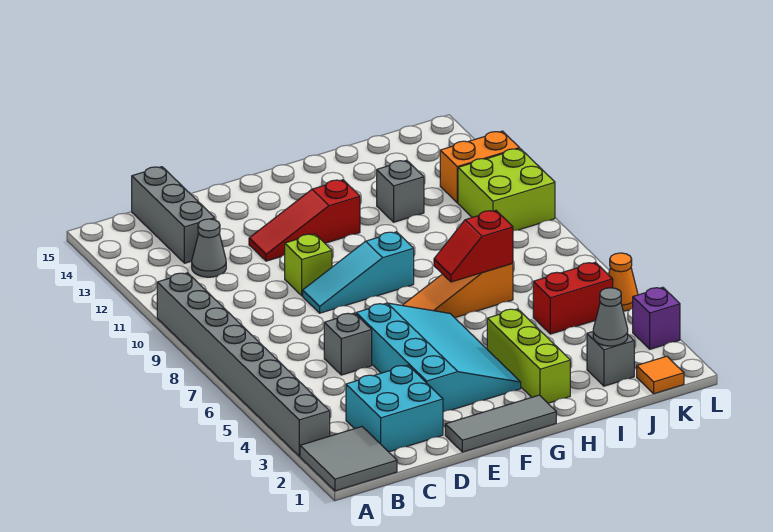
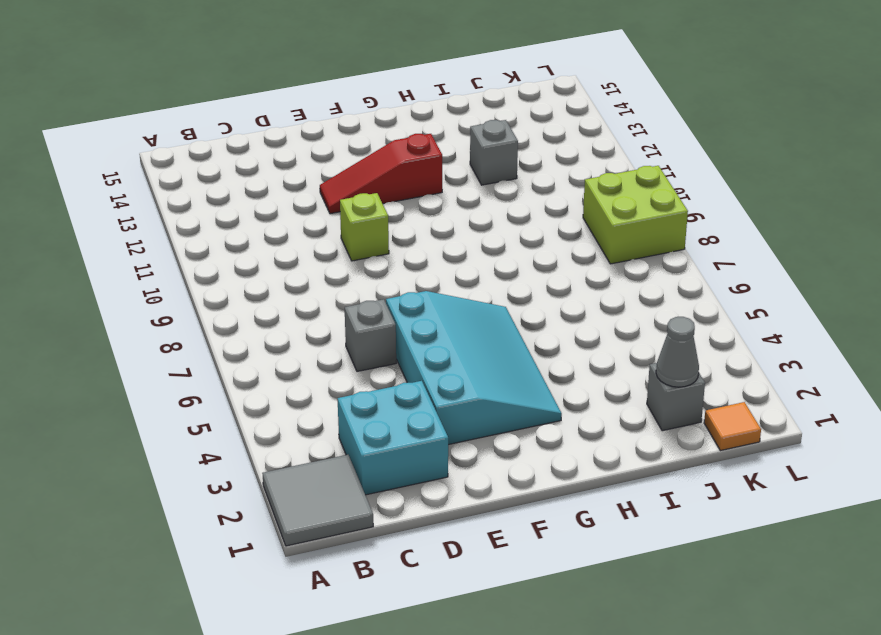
lime brick K8:L9 level 1 -> lime brick K10:L11 level 1
none -> grey brick A3:A10 level 1
none -> grey cone C12 level 1
none -> grey brick C13:C15 level 1

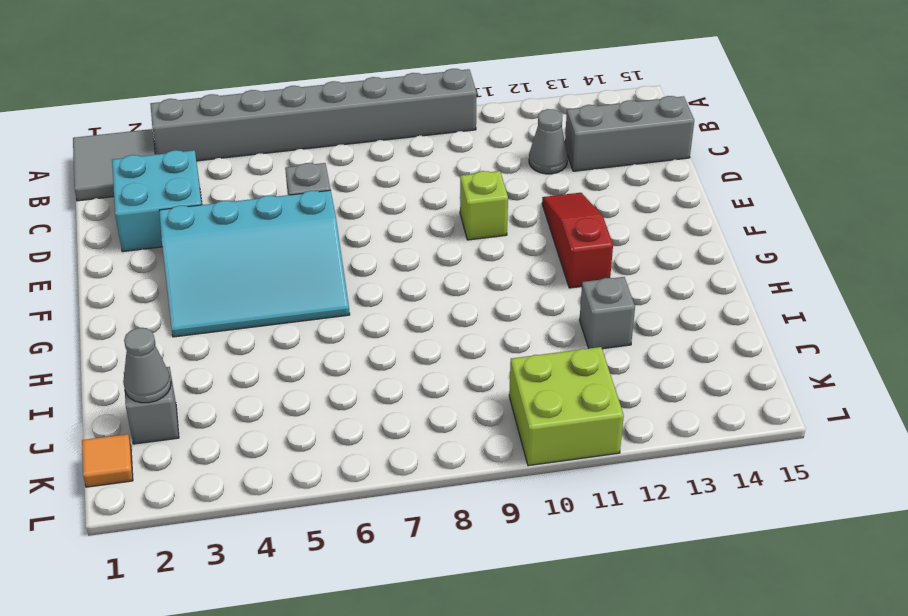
none -> grey tile E1:G1 level 1
none -> cyan slope E9:G9 level 1 top G
none -> orange slope G7:I7 level 1 top I

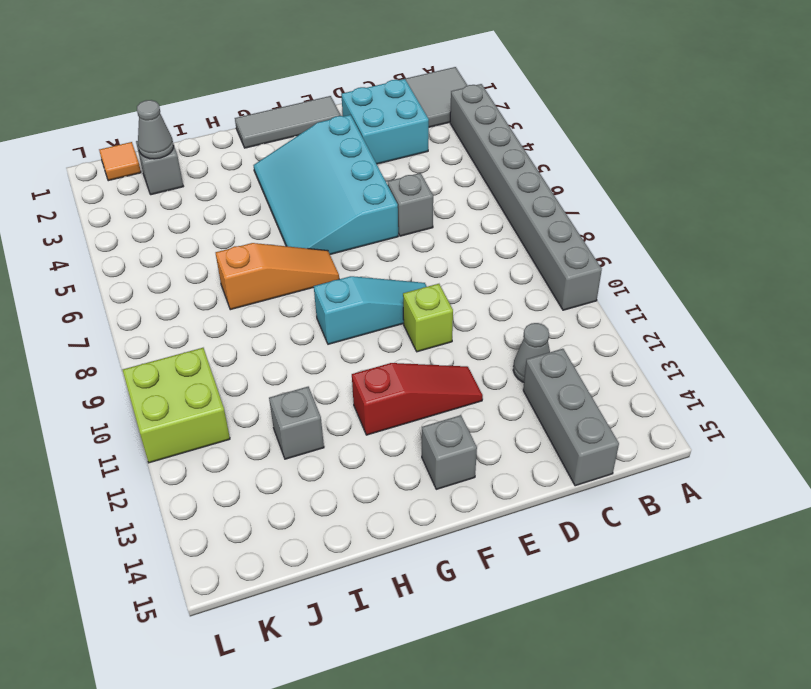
grey brick F14 level 1 -> none
none -> lime brick H2:H4 level 1
none -> red brick J5:K5 level 1
none -> orange brick K12:L12 level 1

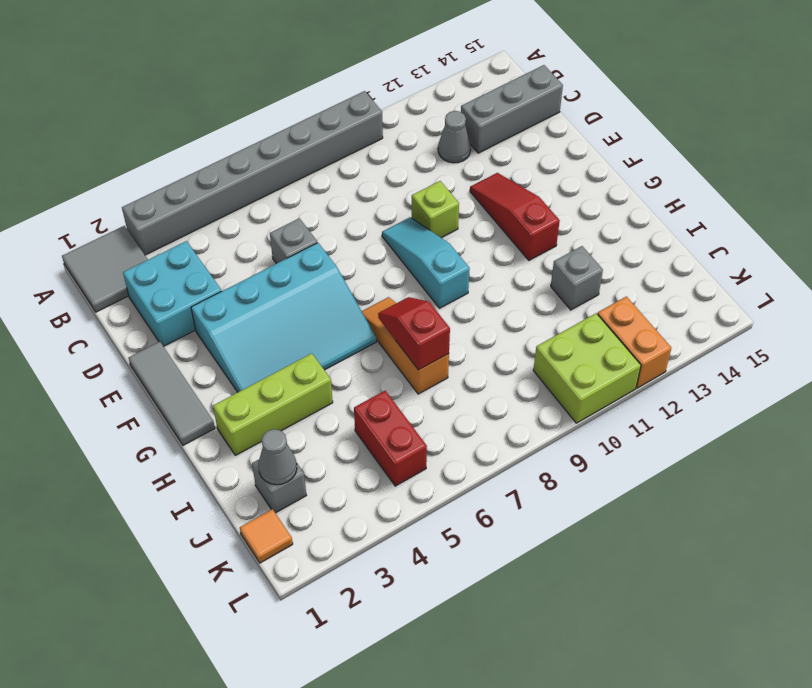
none -> purple brick L3 level 1
none -> orange cone L5 level 1

